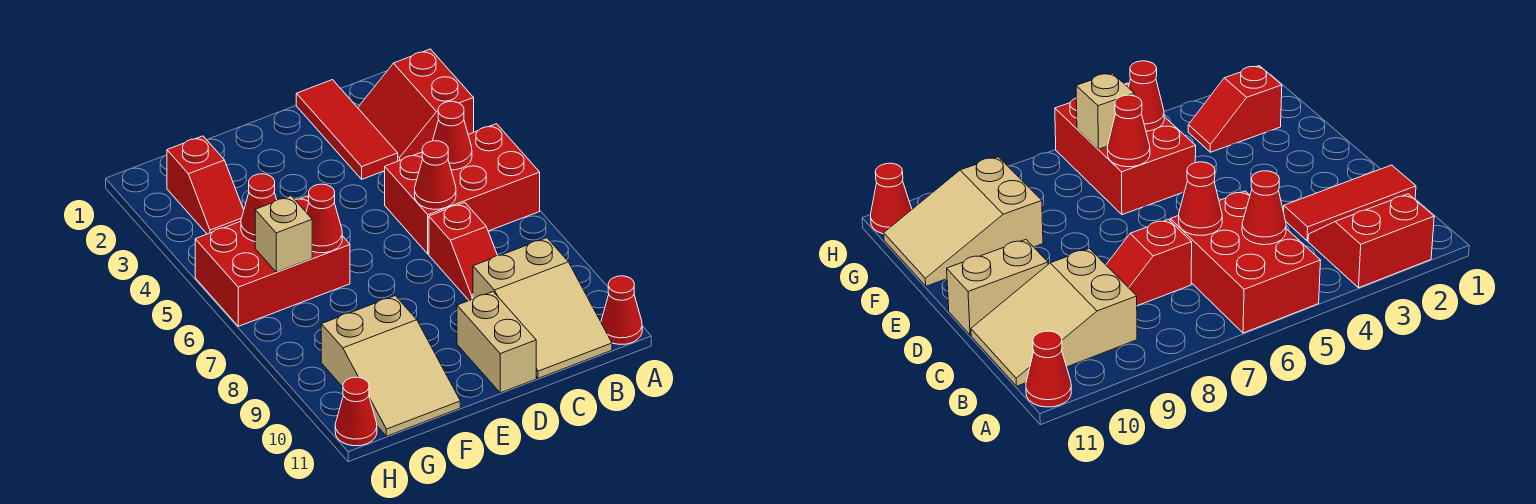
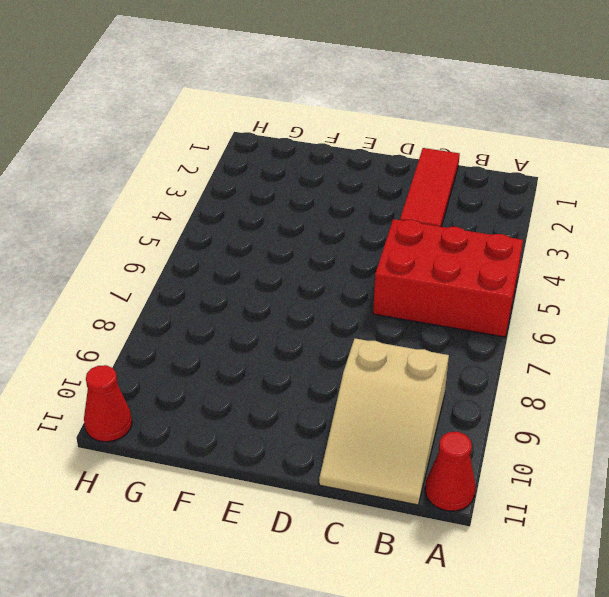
none -> red slope A2:B3 level 1 top A
none -> red slope C7:C8 level 1 top 7
none -> tan brick D10:D11 level 1

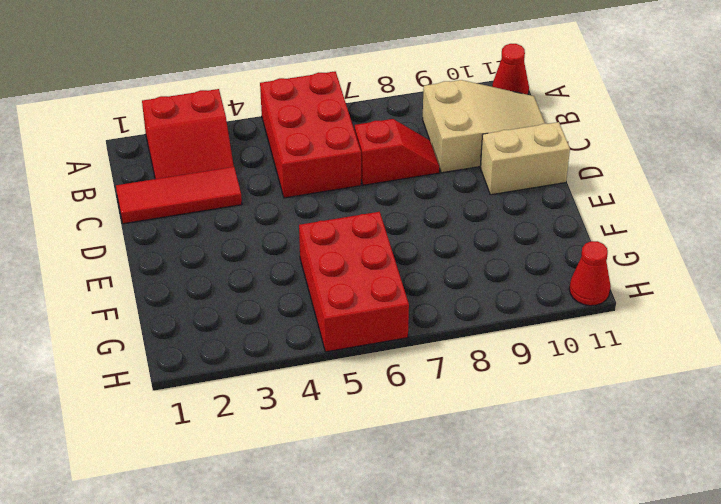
none -> tan slope F9:G11 level 1 top 9
none -> red slope G2:G3 level 1 top 2
none -> red cone B5 level 2

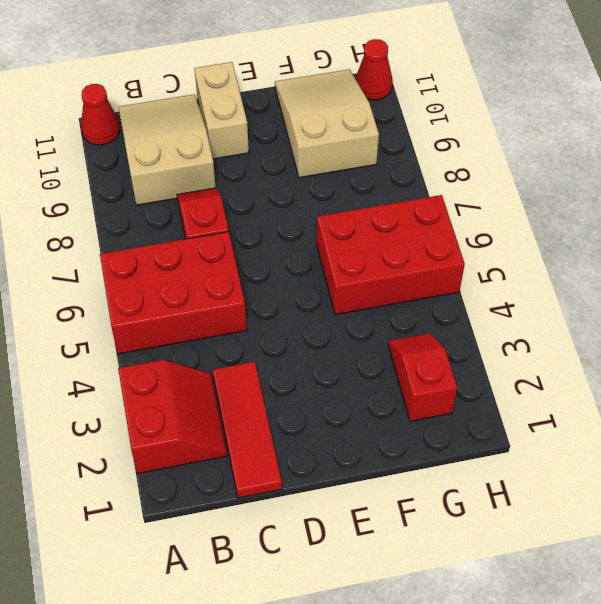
none -> red cone B5 level 2
none -> red cone C6 level 2
none -> red cone F6 level 2

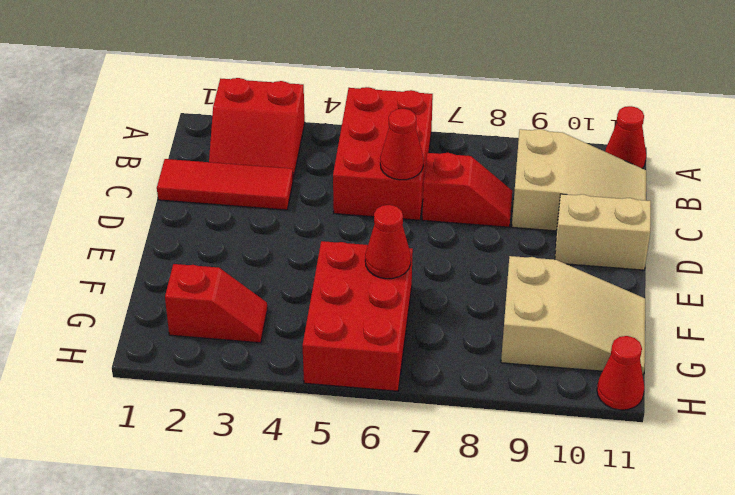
none -> red cone B5 level 2
none -> red cone G5 level 2
none -> tan brick G6 level 2

